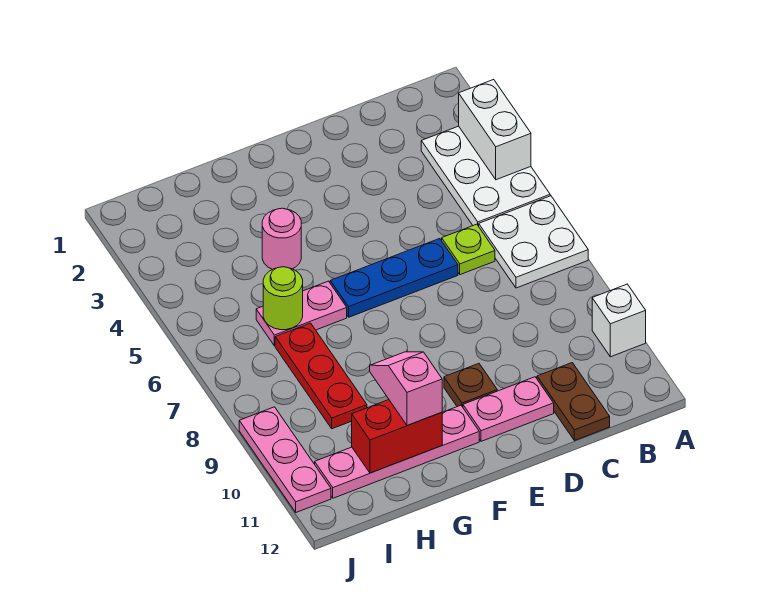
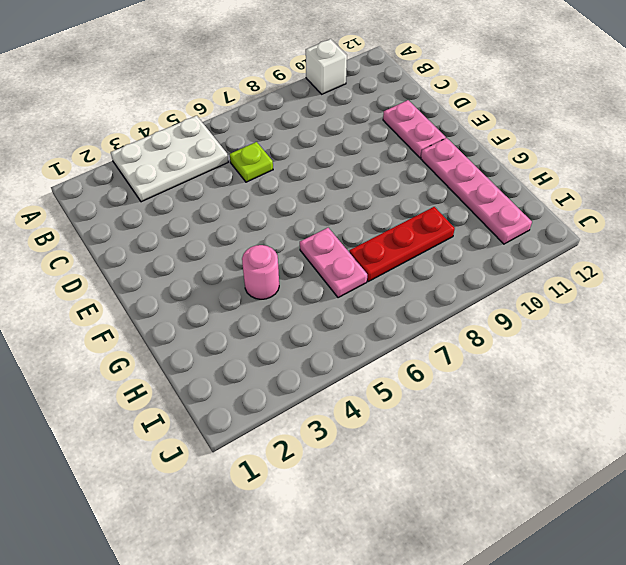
none -> white plate A6:B7 level 1
none -> brown plate C11:C12 level 1
none -> blue plate D6:F6 level 1

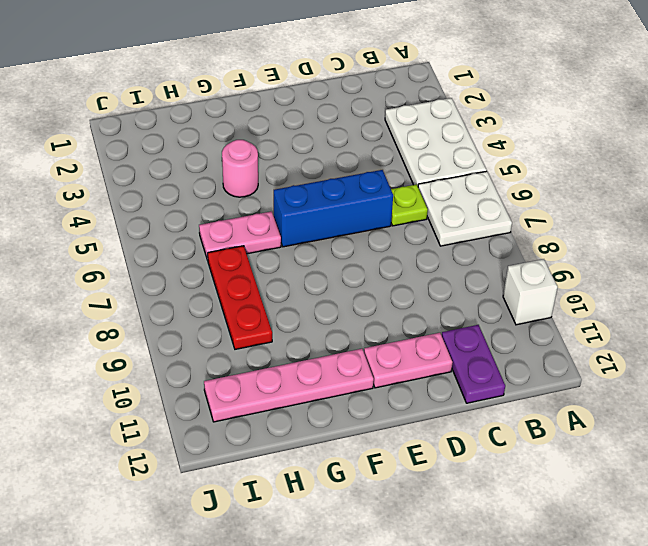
purple plate C11:C12 level 1 -> brown plate C11:C12 level 1
blue brick D6:F6 level 1 -> blue plate D6:F6 level 1
none -> brown plate E10 level 1
none -> pink plate J9:J11 level 1
none -> white brick A3:A4 level 2

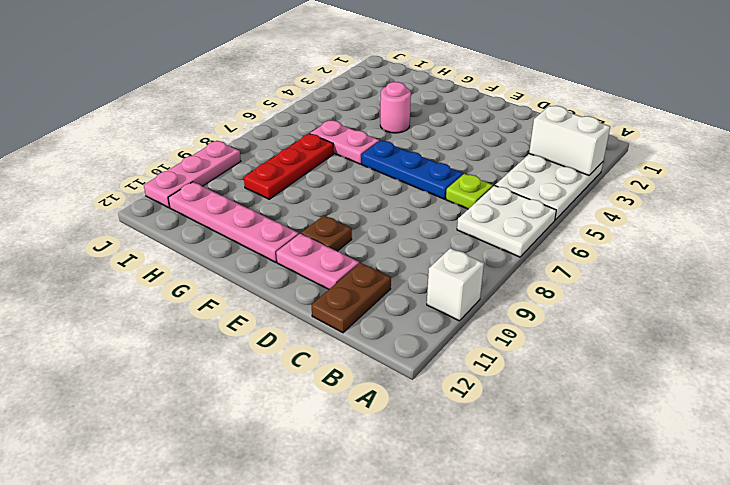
white brick A3:B3 level 2 -> white brick A3:A4 level 2
none -> red brick G11:H11 level 2
none -> lime round brick H6 level 2
none -> pink slope G10:G11 level 3 top 11

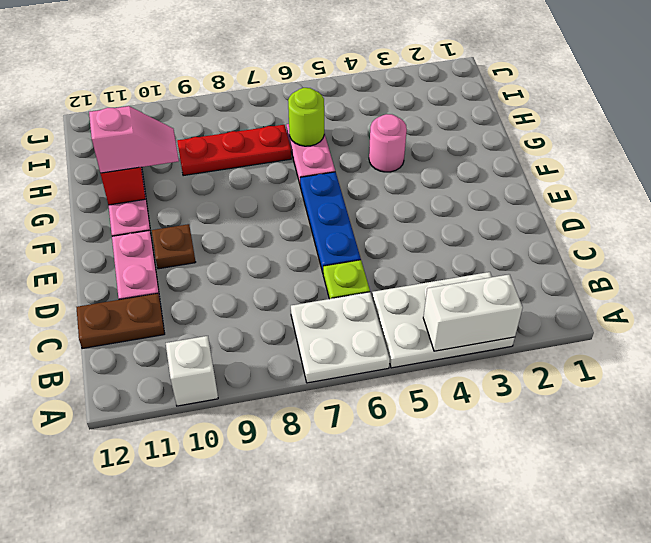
none -> pink plate J9:J11 level 1

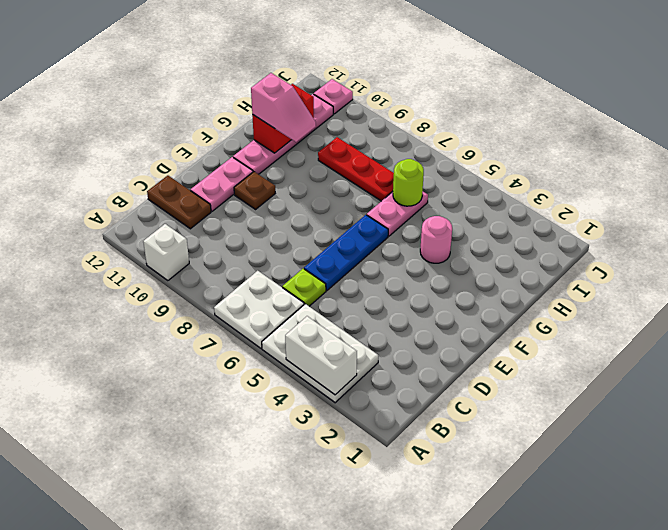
pink plate J11 level 1 -> pink plate J9:J11 level 1

